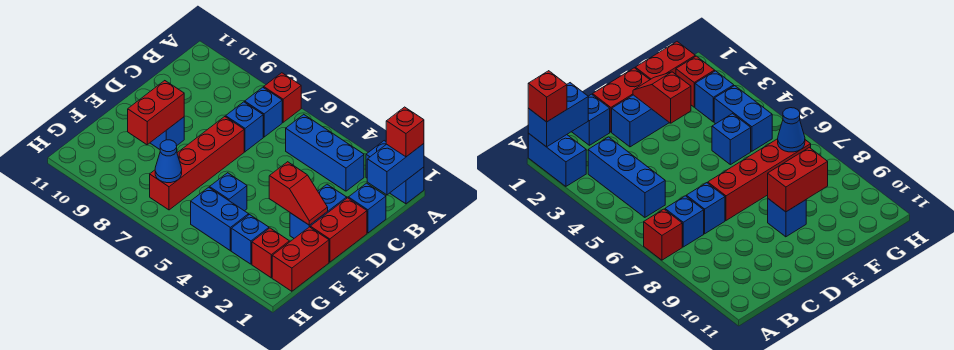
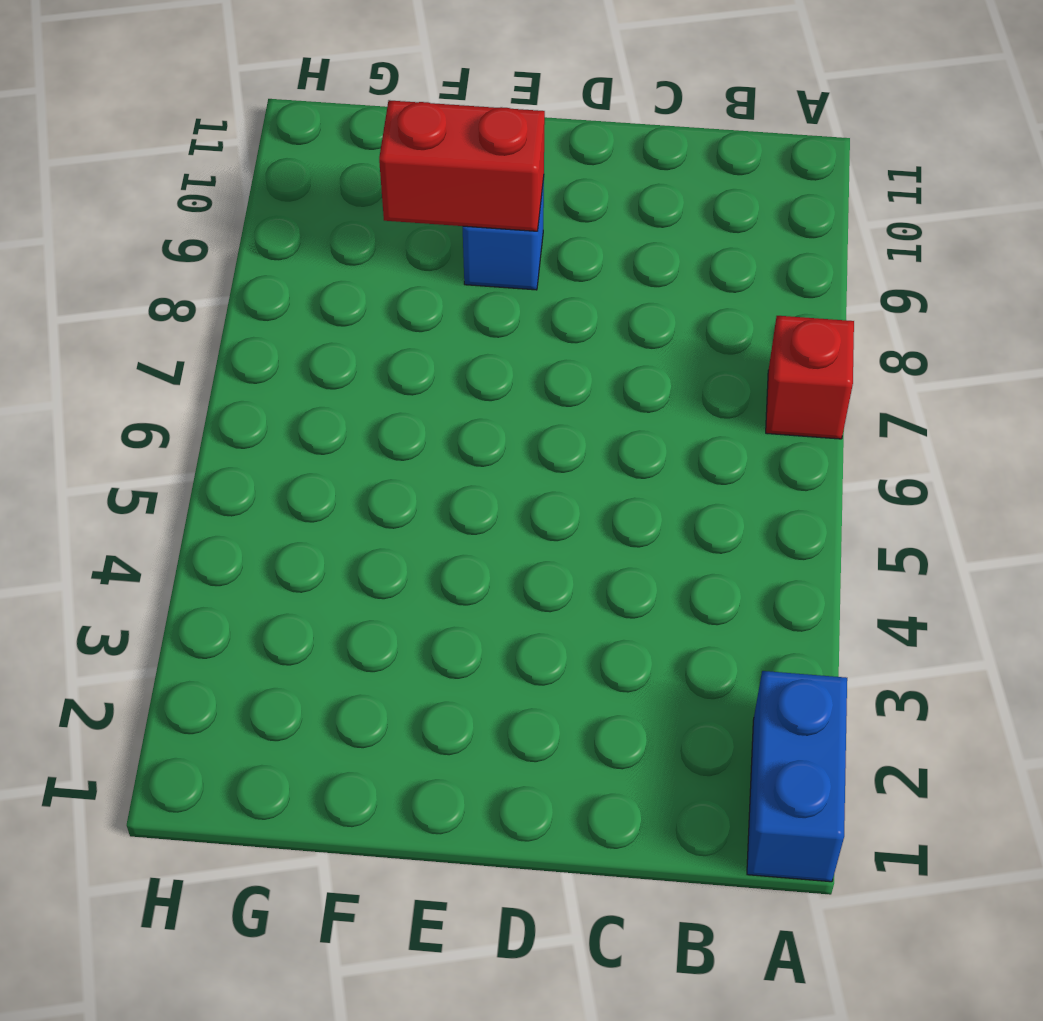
none -> blue brick B3:B5 level 1
none -> blue brick B7 level 1
none -> blue brick C1 level 1

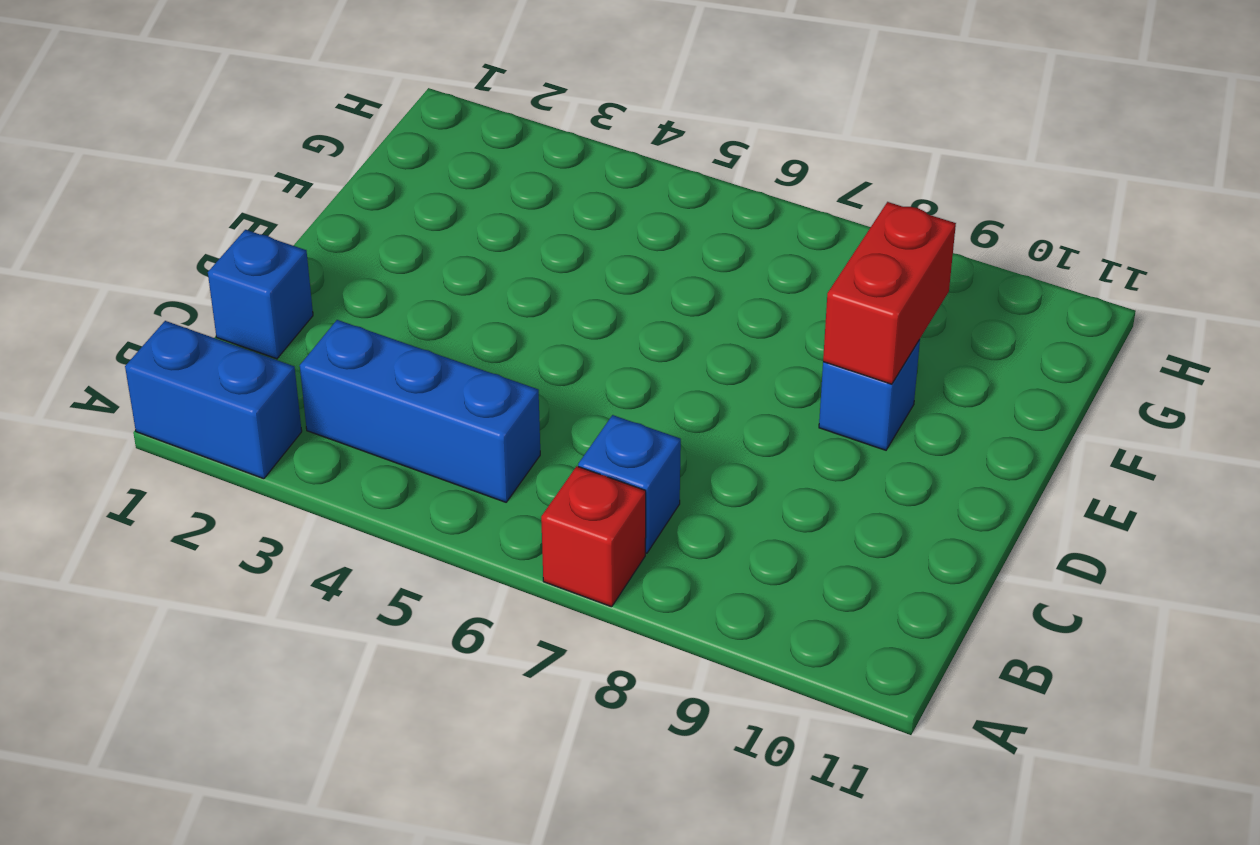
none -> blue brick C7 level 1
none -> red brick D1:E1 level 1
none -> blue brick D2:E2 level 1

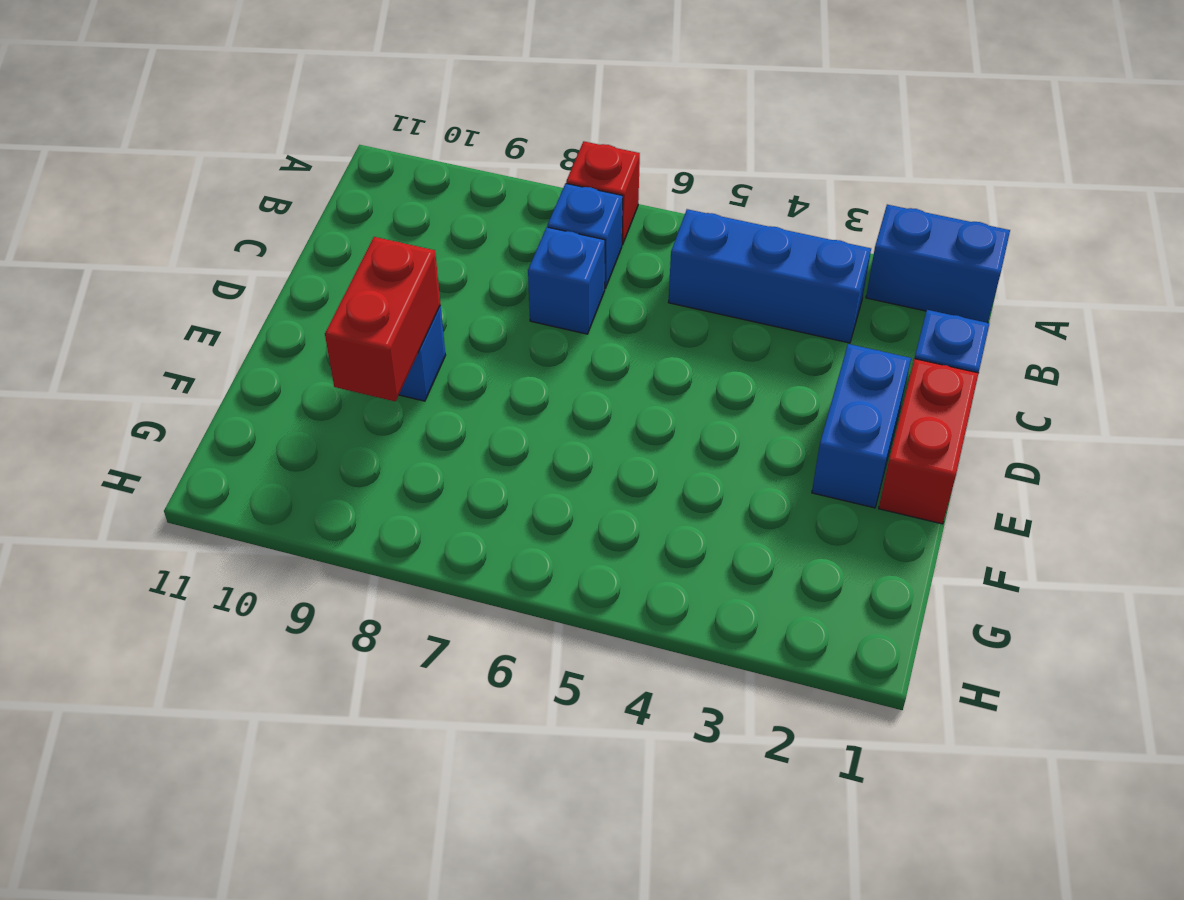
none -> red brick D7:G7 level 1
none -> red brick F1:G1 level 1
none -> blue brick F5 level 1

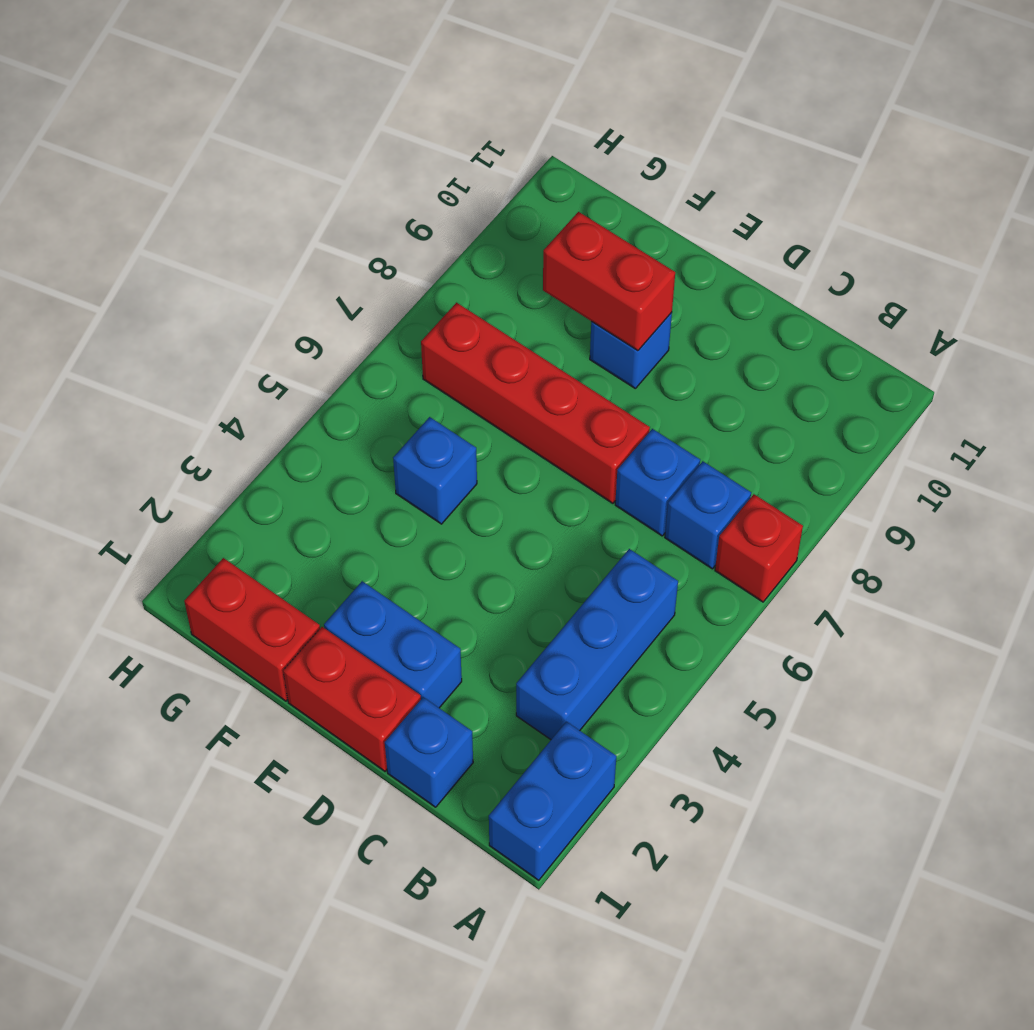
none -> red brick G2 level 1
none -> blue brick G3 level 1
none -> blue brick G4:G5 level 1

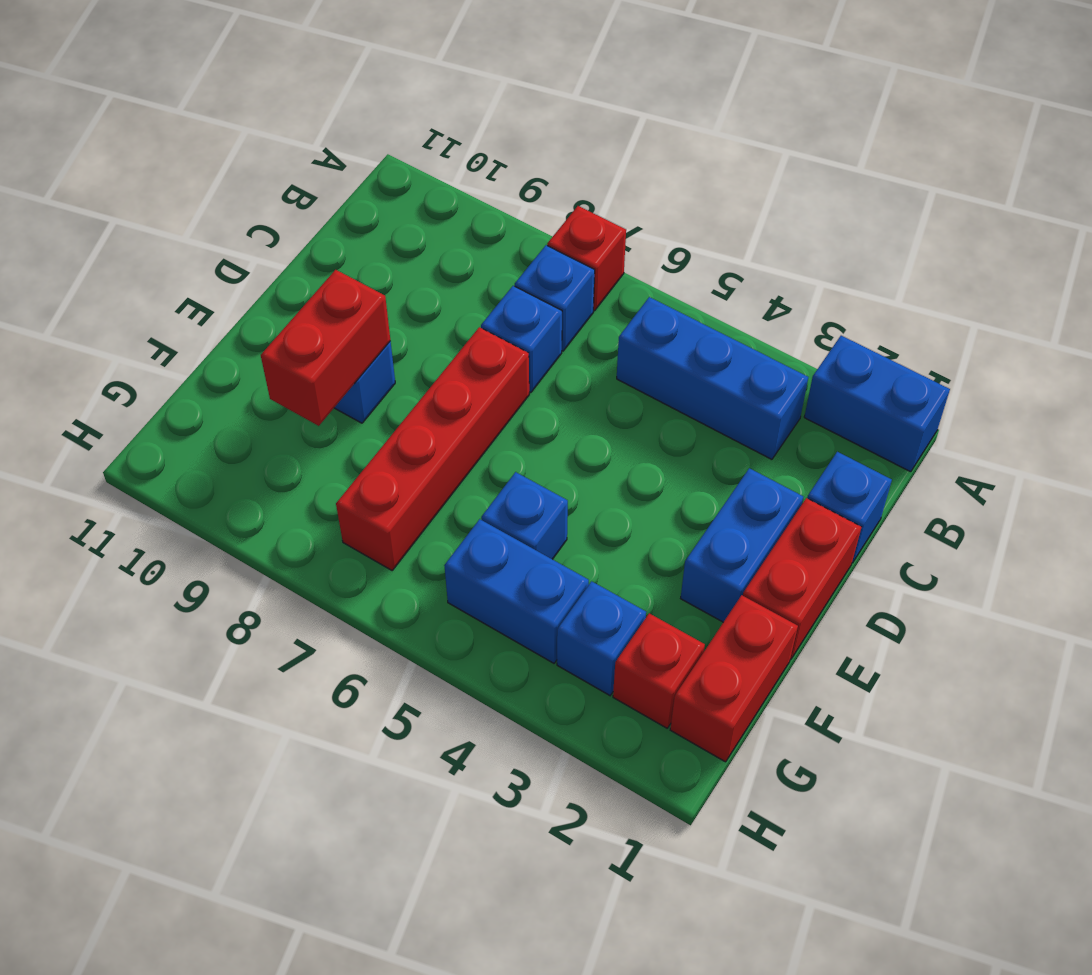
none -> blue brick A1:B1 level 2
none -> red slope E2:E3 level 2 top 3
none -> blue cone G7 level 2

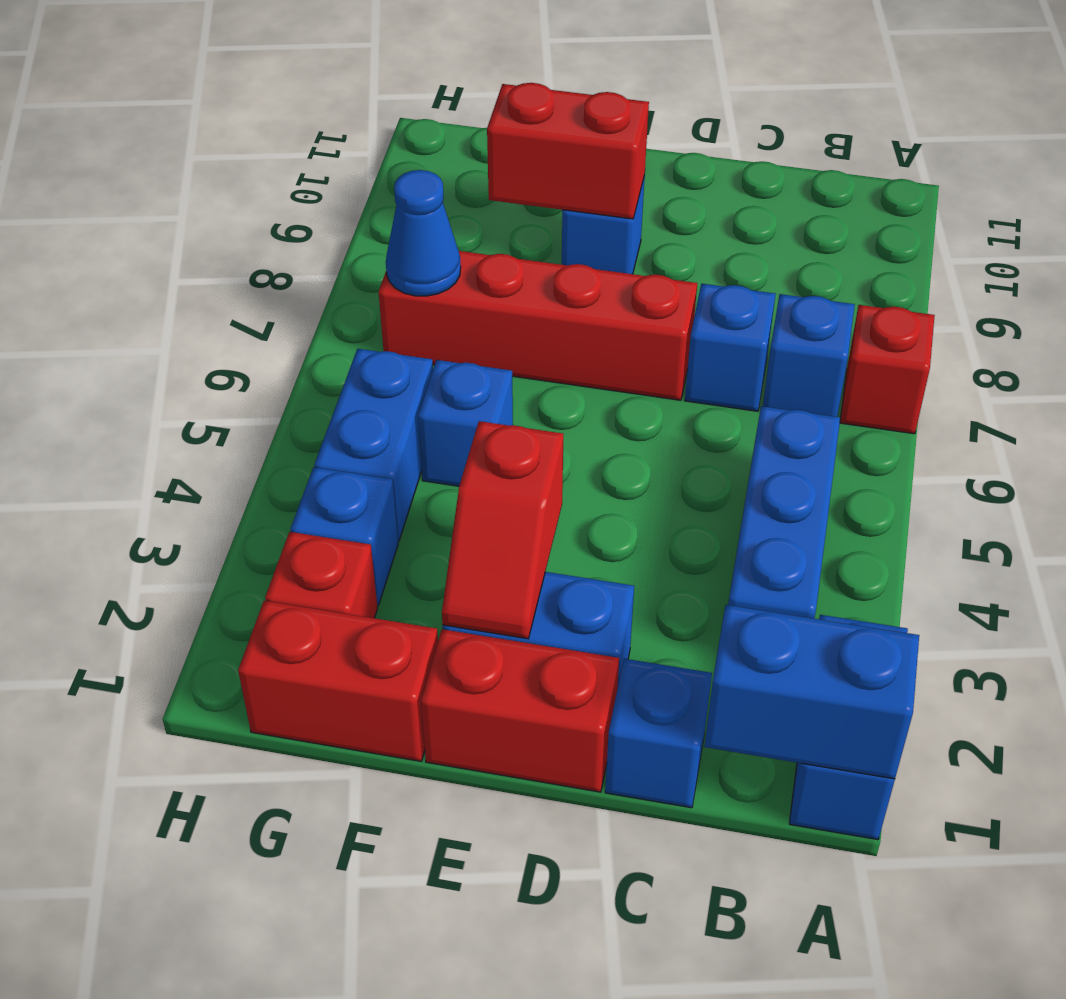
none -> red brick A1 level 3

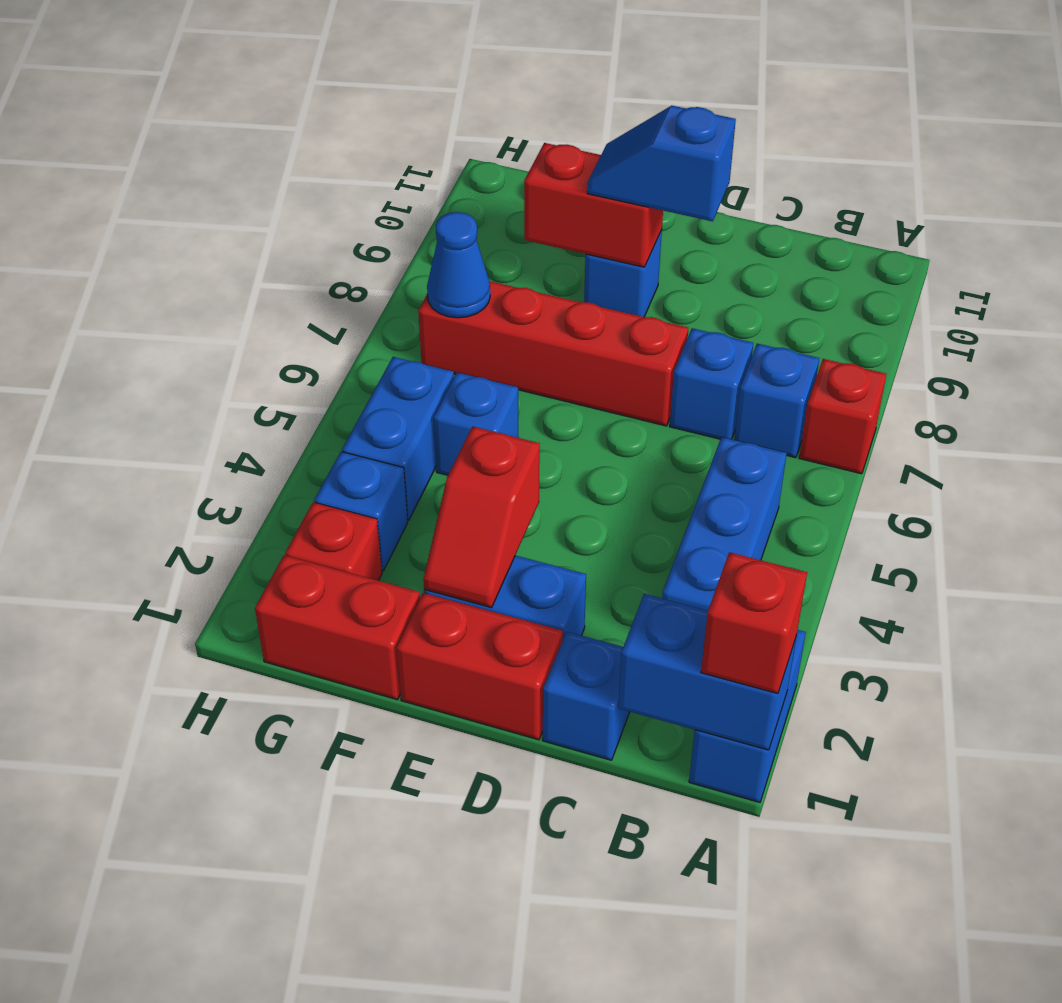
blue slope D9:E9 level 3 top D -> none

